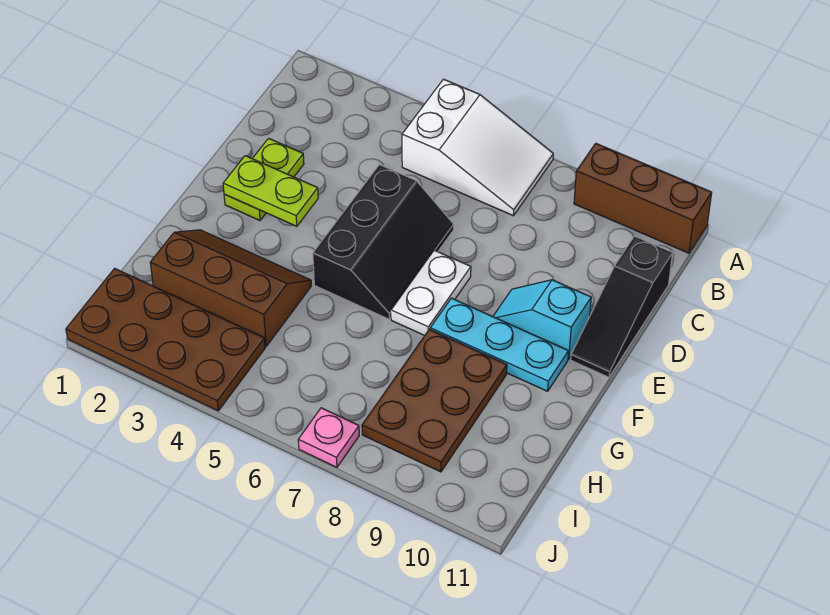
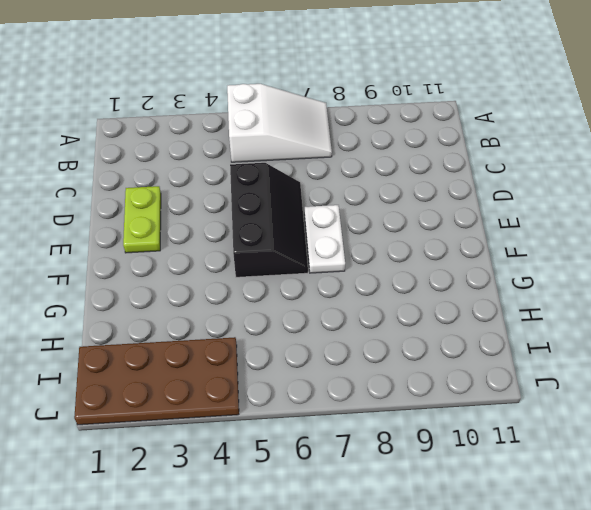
none -> brown brick A9:A11 level 1
none -> black slope C11:E11 level 1 top C
none -> cyan slope E9:E10 level 1 top 10

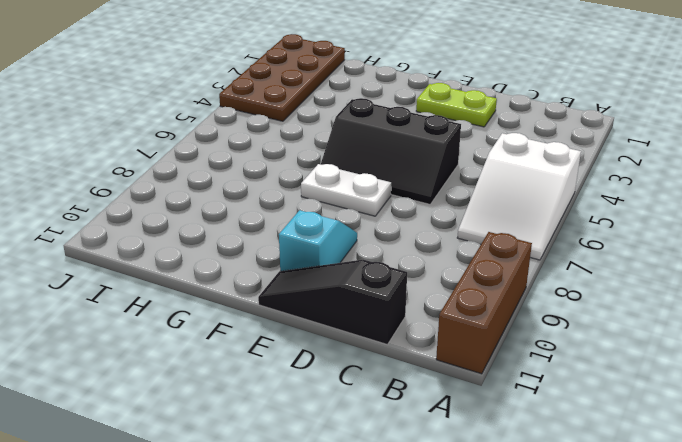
none -> cyan plate F8:F10 level 1
none -> brown slope G2:H4 level 1 top H
none -> brown plate G8:I9 level 1

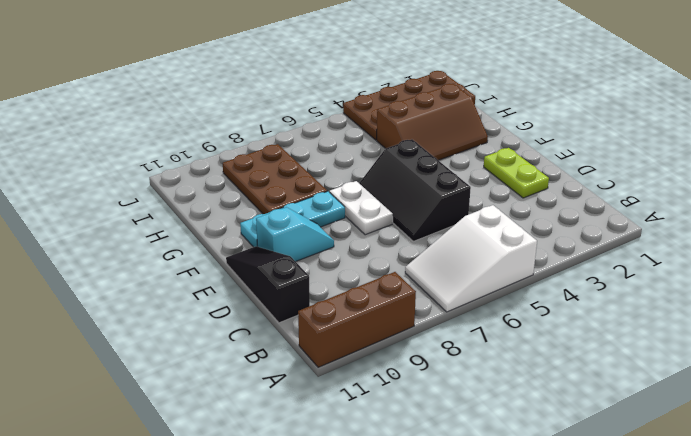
none -> pink plate J7 level 1
none -> lime plate E2:E3 level 2

